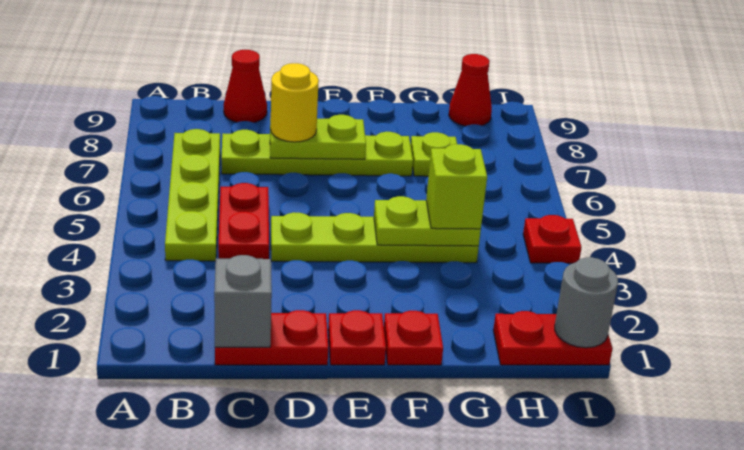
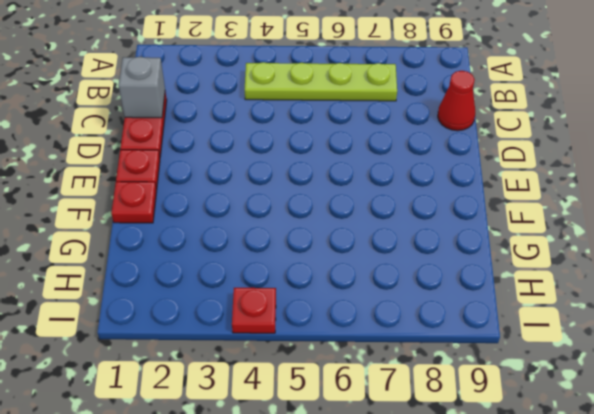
none -> red plate C4:C5 level 1
none -> lime plate C7:F7 level 1
none -> lime plate D4:G4 level 1

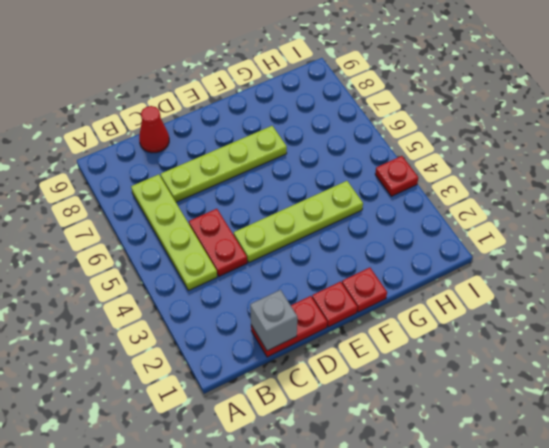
none -> lime plate G7 level 1
none -> red plate H1:I1 level 1
none -> red cone H9 level 1

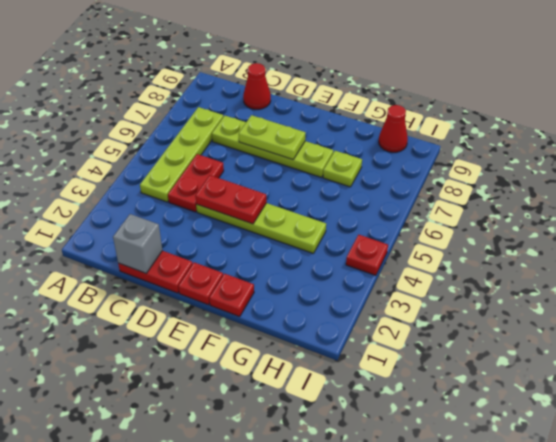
red plate D4:E4 level 2 -> red plate H1:I1 level 1
none -> lime plate F4:G4 level 2
none -> grey round brick I1 level 2
none -> yellow round brick D7 level 3

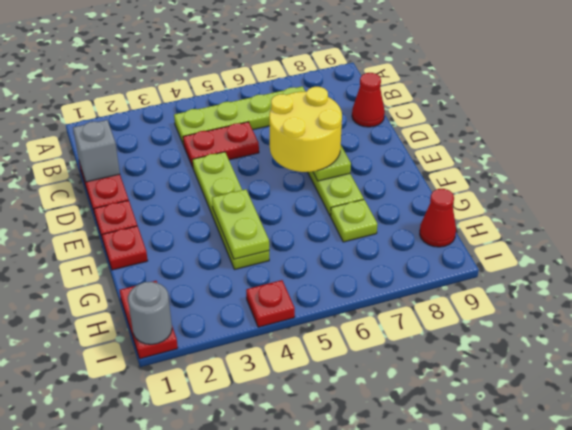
yellow round brick D6:E7 level 3 -> yellow round brick D7 level 3
none -> lime brick G4 level 3

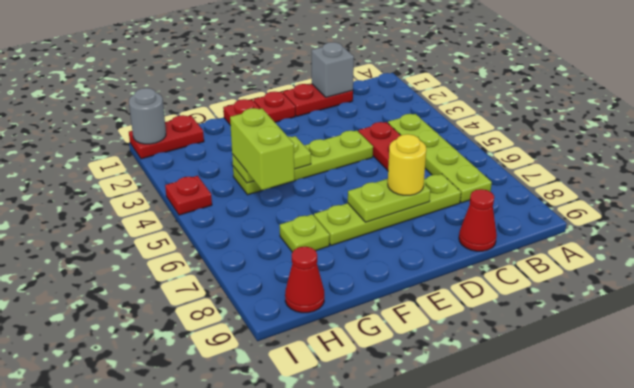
lime brick G4:G5 level 3 -> lime brick G4 level 3

